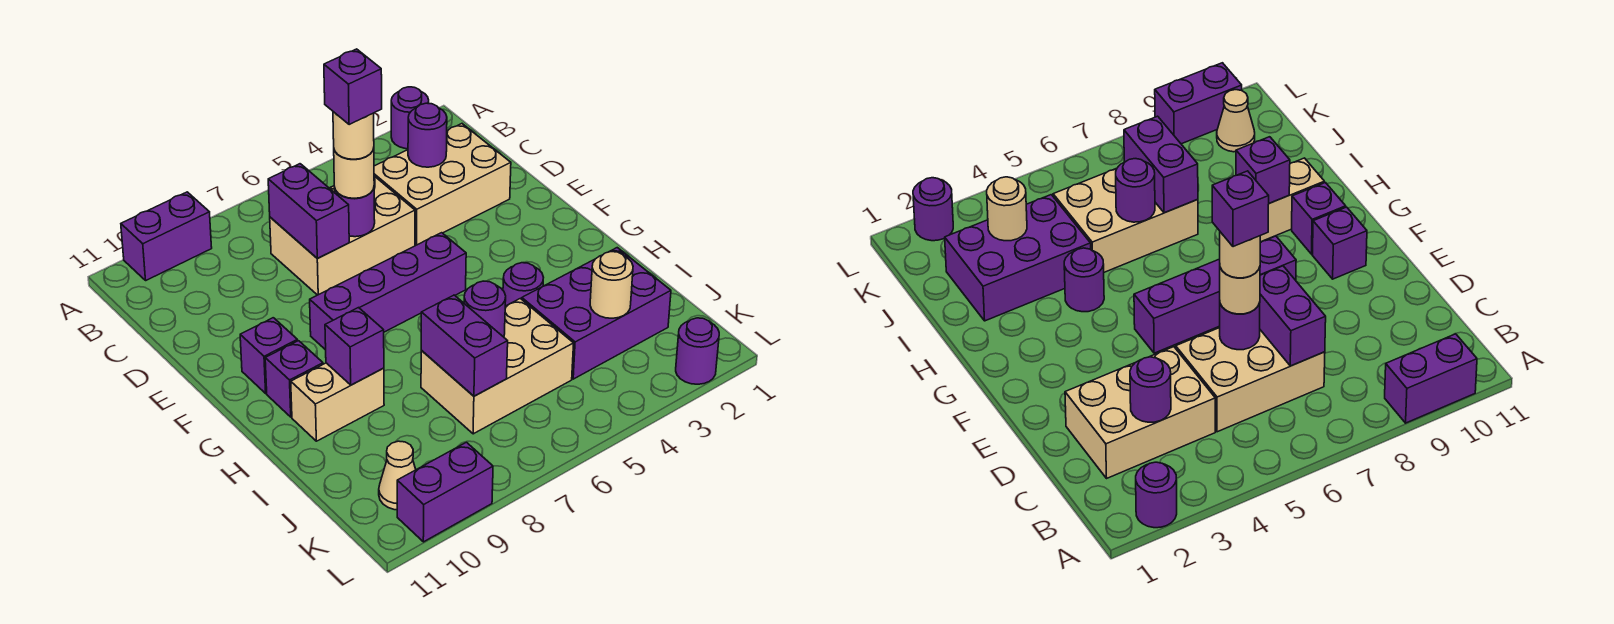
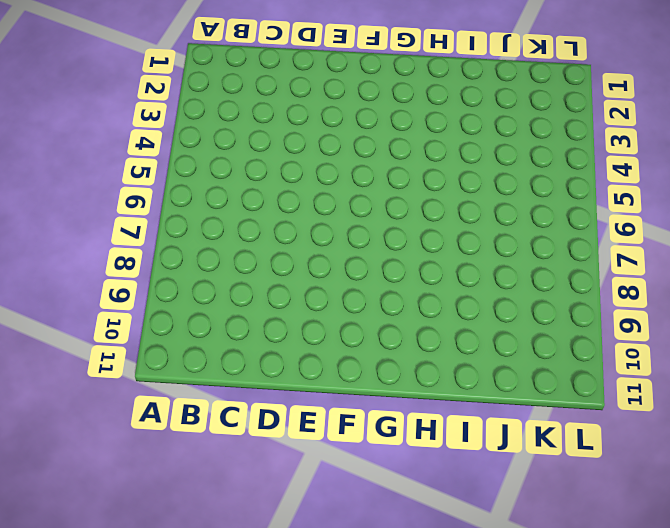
none -> purple round brick A2 level 1
none -> purple brick A9:A10 level 1
none -> tan brick C2:D4 level 1

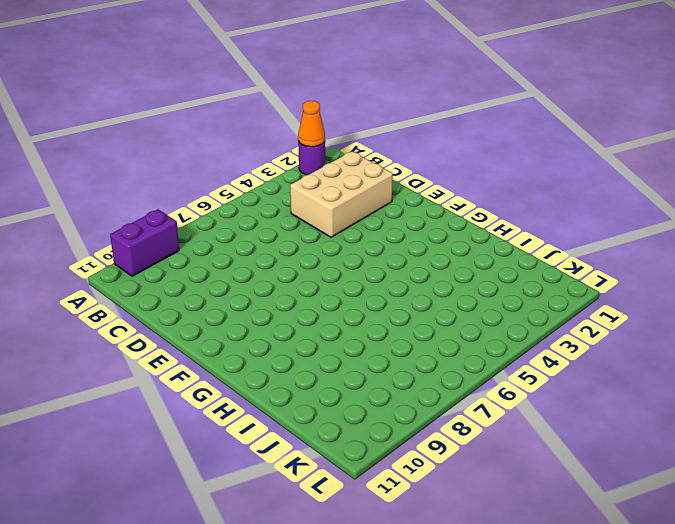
orange cone A2 level 2 -> none
none -> tan brick C5:D7 level 1
none -> purple brick F5:F8 level 1
none -> purple brick F10 level 1

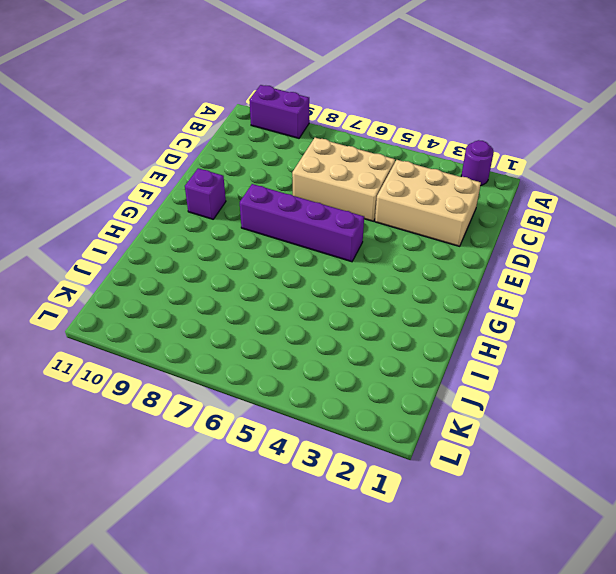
none -> purple brick G10 level 1
none -> purple round brick H4 level 1
none -> tan brick H9:H10 level 1

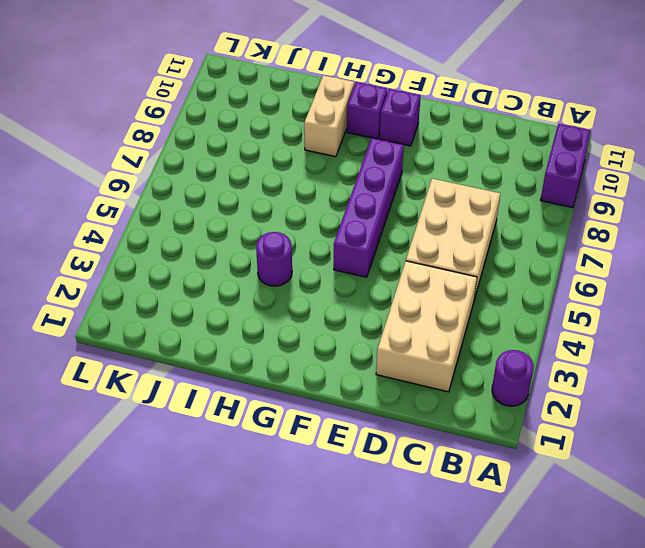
none -> purple brick I2:J4 level 1
none -> tan brick I5:J7 level 1
none -> tan cone K10 level 1

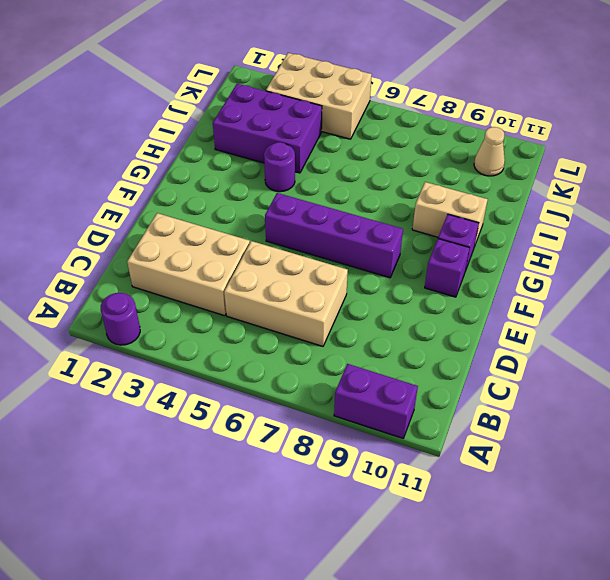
tan brick K3:L5 level 1 -> tan brick I5:J7 level 1
none -> purple round brick L2 level 1
none -> purple brick L9:L10 level 1
none -> purple round brick C3 level 2

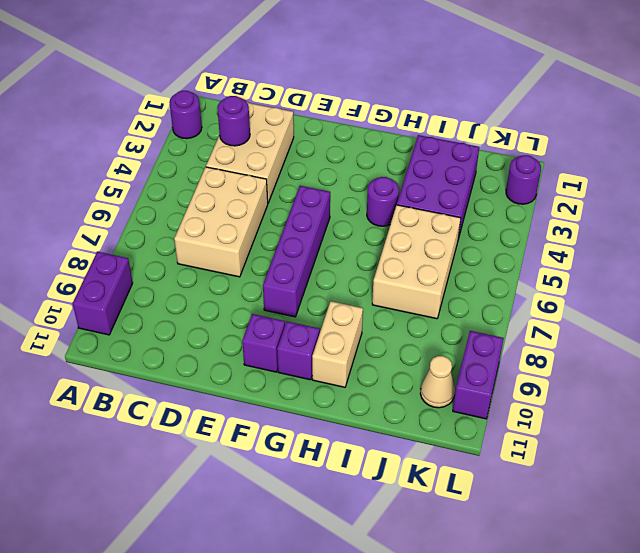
none -> purple brick C7:D7 level 2
none -> purple round brick D6 level 2
none -> purple brick H9 level 2

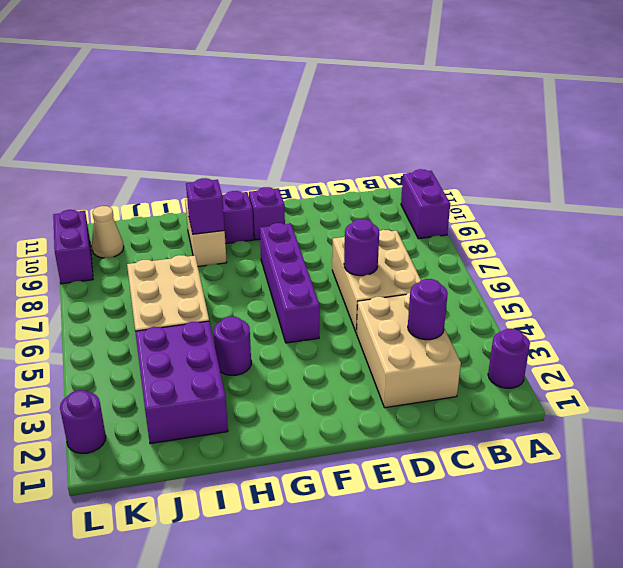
none -> purple brick C7:D7 level 2
none -> purple round brick I6 level 2
none -> purple brick I7:J7 level 2

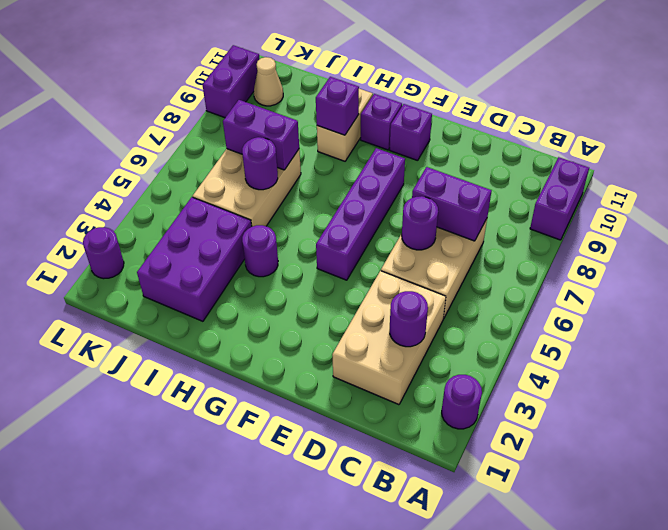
none -> tan round brick J3 level 2
none -> tan round brick D6 level 3
none -> tan round brick D6 level 4

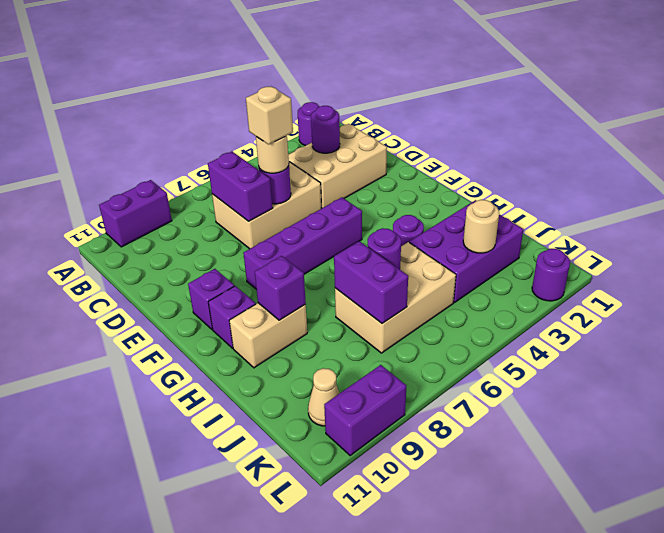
tan brick D6 level 4 -> tan round brick D6 level 4
none -> purple brick D6 level 5

